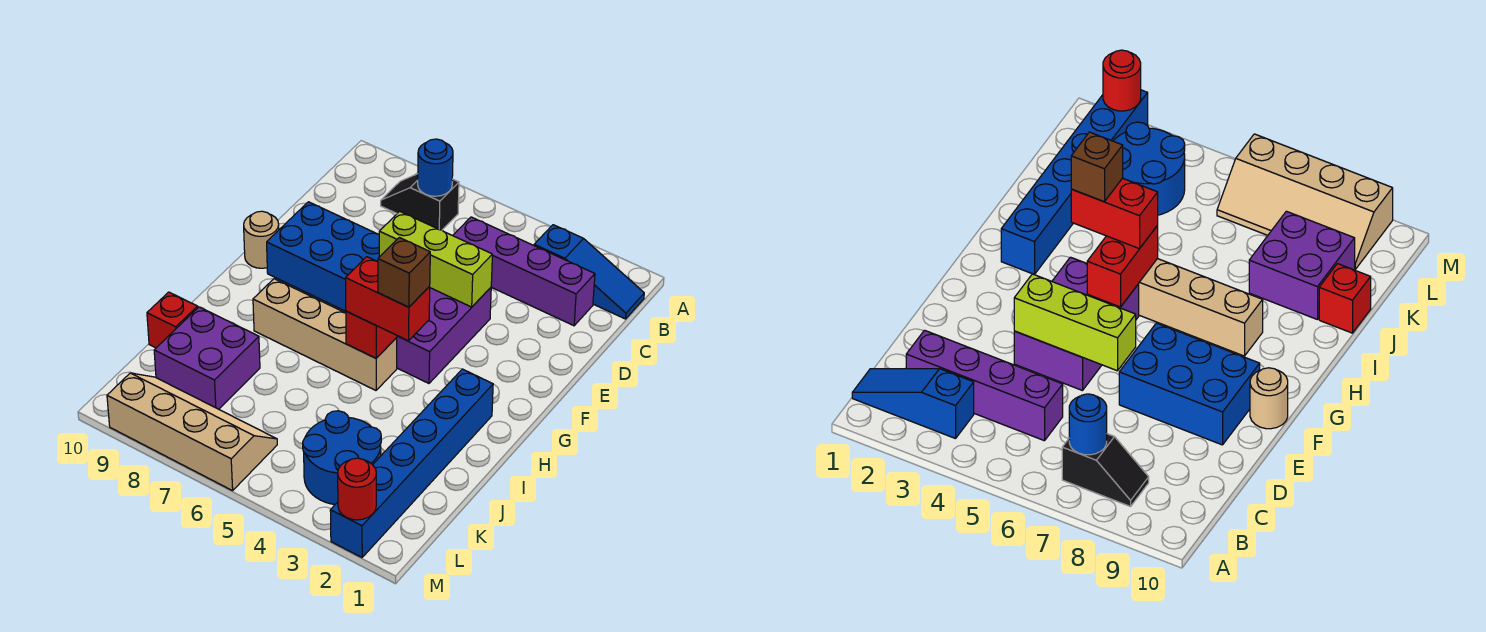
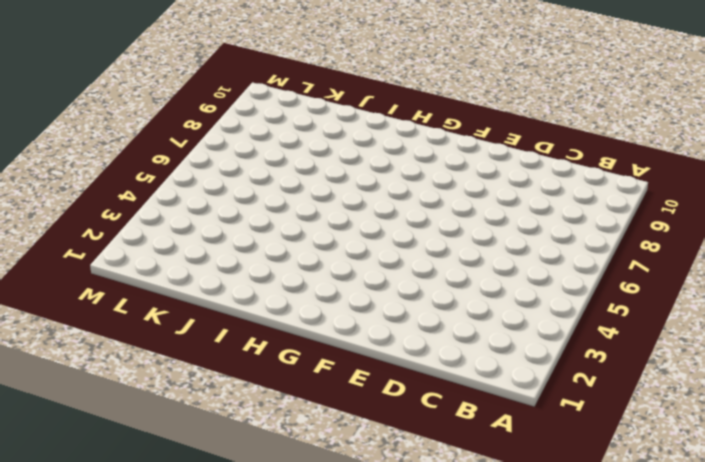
none -> blue slope B1:B3 level 1 top 3
none -> black slope B7:B8 level 1 top 7
none -> purple brick C2:C5 level 1

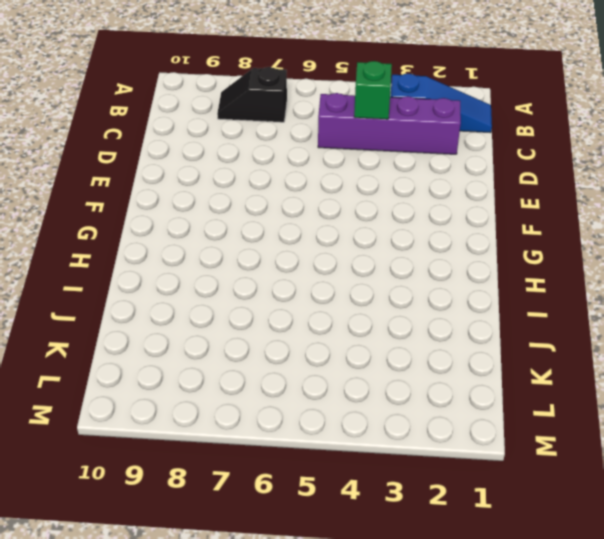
green brick C4 level 2 -> none
none -> purple brick E4:G5 level 1
none -> blue brick E7:F9 level 1
none -> tan round brick F10 level 1

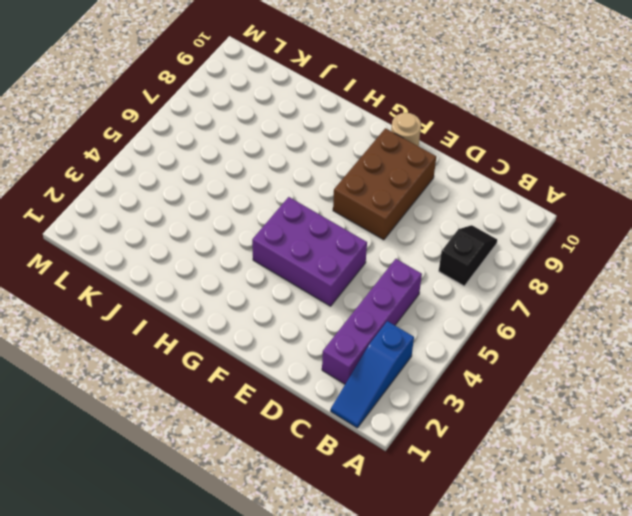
brown brick E7:F9 level 1 -> blue brick E7:F9 level 1
none -> blue brick H2:M2 level 1
none -> tan brick H5:H8 level 1
none -> purple brick J8:K9 level 1

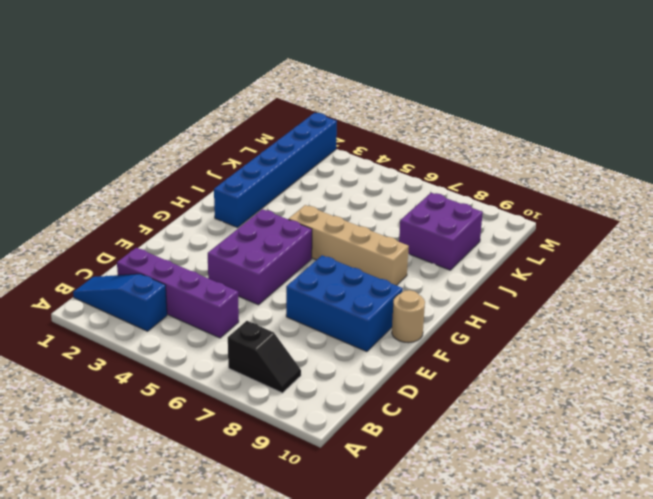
none -> red brick J10 level 1
none -> blue round brick K3:L4 level 1
none -> tan slope L6:M9 level 1 top M

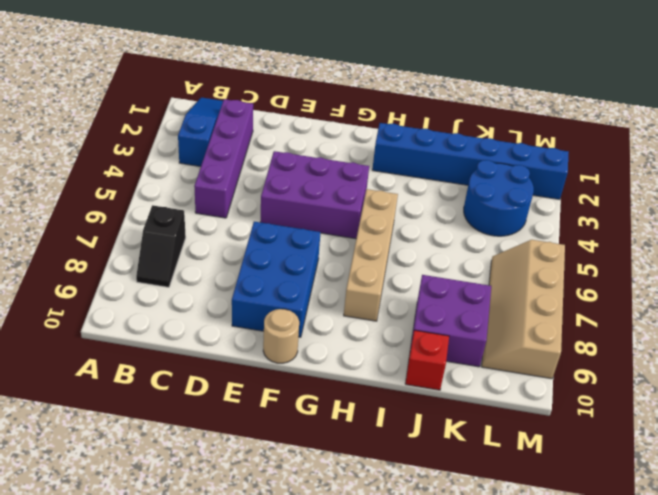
none -> blue round brick B7 level 2
none -> lime brick E4:E6 level 2
none -> red brick G5:H5 level 2

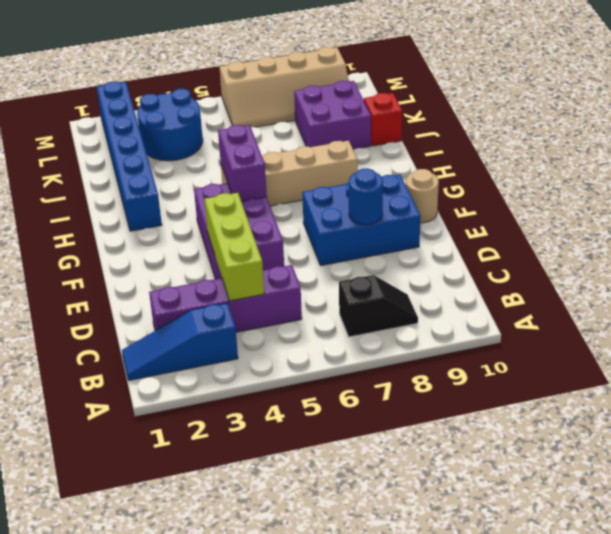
lime brick C4:E4 level 2 -> lime brick E4:E6 level 2
blue round brick E8 level 2 -> blue round brick B7 level 2
purple brick G5:H5 level 2 -> red brick G5:H5 level 2
none -> red round brick M2 level 2
none -> red brick H4:H5 level 3
none -> brown brick H4 level 4

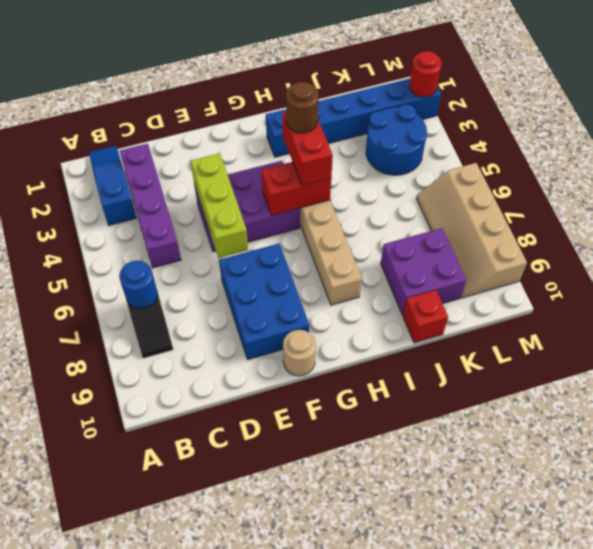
brown round brick H4 level 4 -> brown brick H4 level 4

